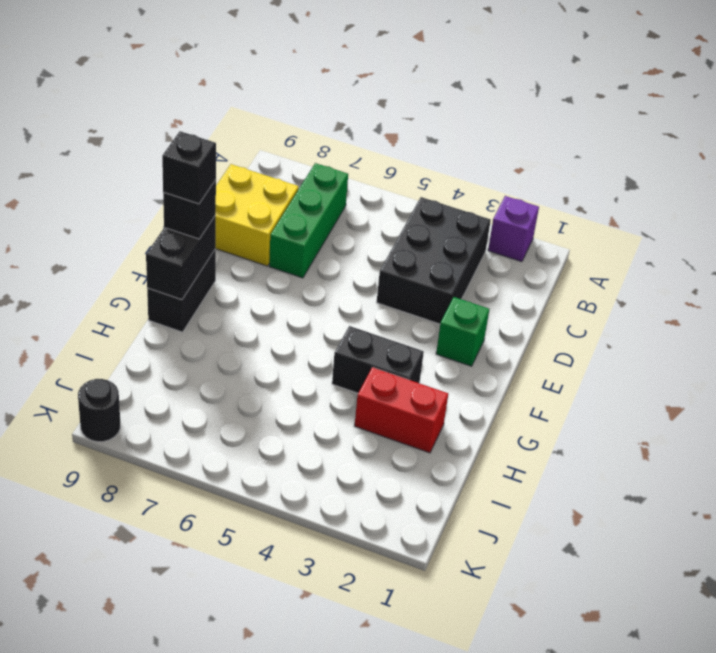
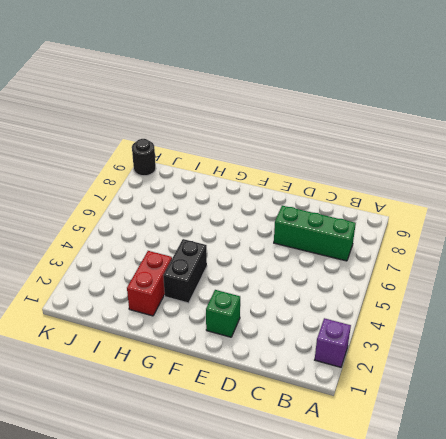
none -> black brick B3:D4 level 1
none -> yellow brick C8:D9 level 1
none -> black brick F9:G9 level 1

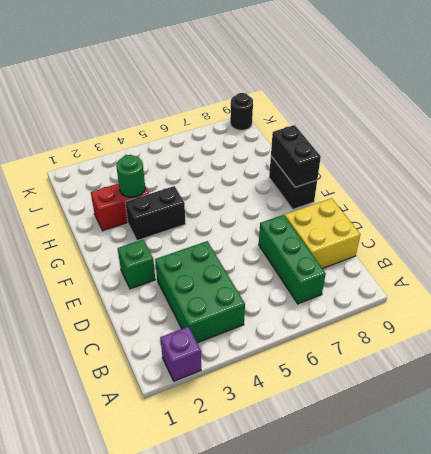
green brick B3:D4 level 1 -> black brick B3:D4 level 1
green round brick H3 level 2 -> none
none -> black brick F9 level 3
none -> black brick F9 level 4

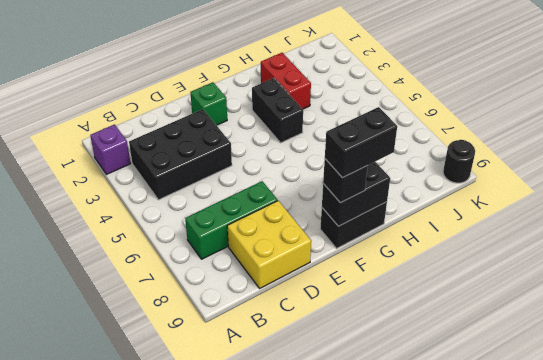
black brick F9:G9 level 4 -> black brick F9 level 4

